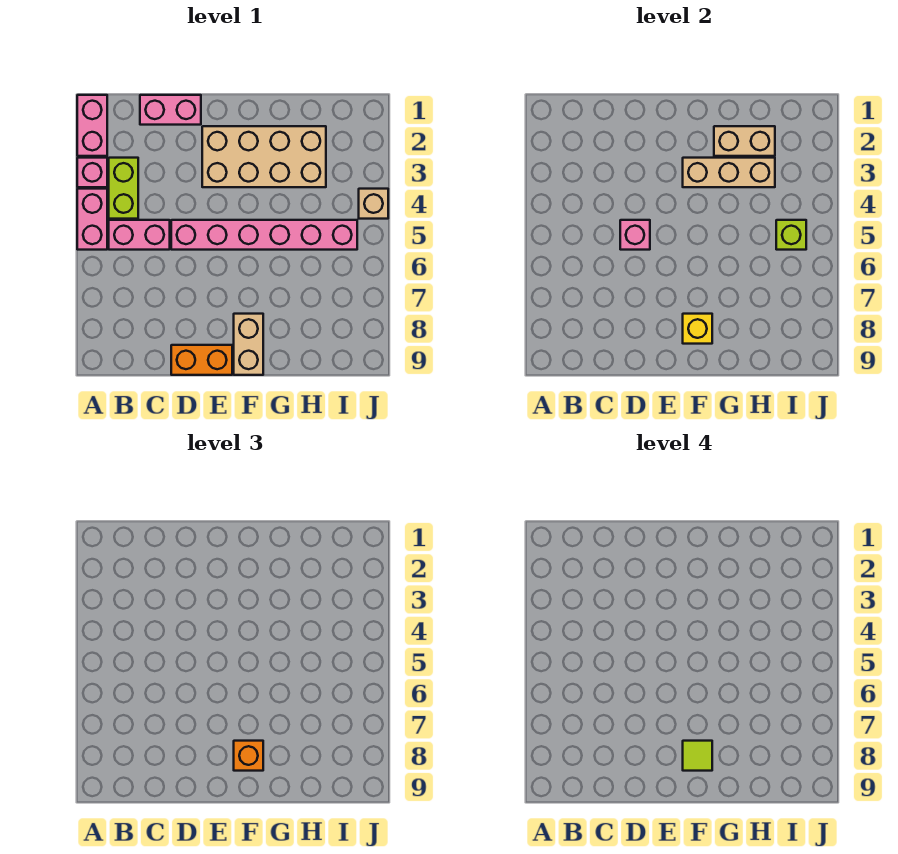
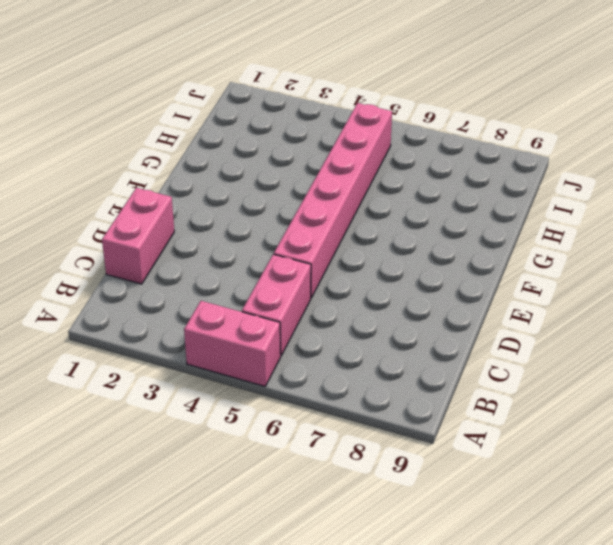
none -> pink brick A1:A2 level 1
none -> pink brick A3 level 1
none -> lime brick B3:B4 level 1

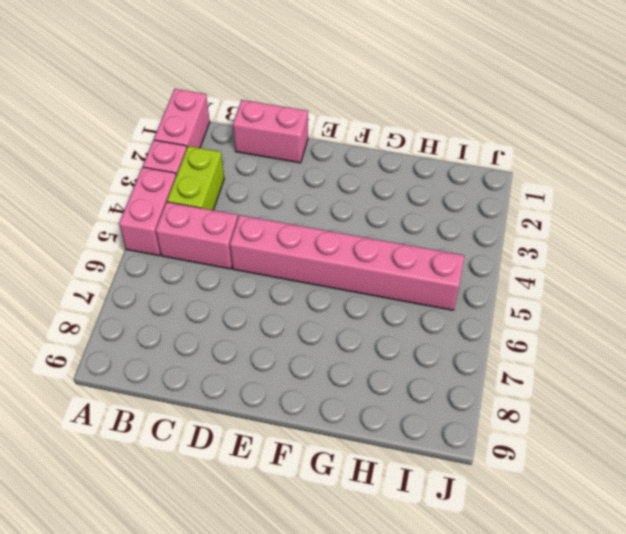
none -> orange brick D9:E9 level 1
none -> tan brick E2:H3 level 1
none -> tan brick F8:F9 level 1

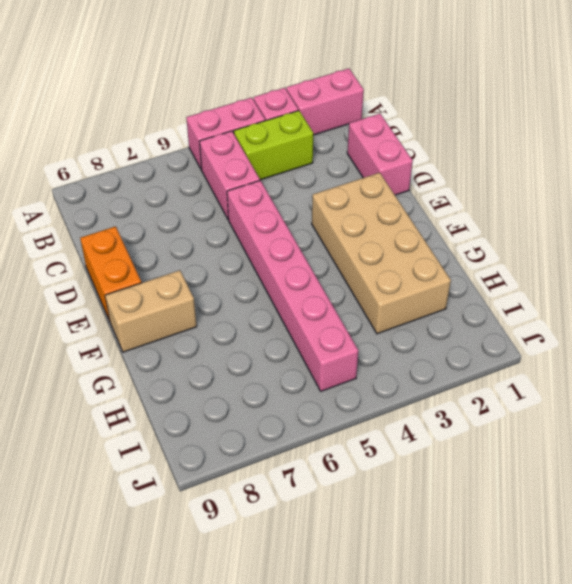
none -> tan brick J4 level 1
none -> pink brick D5 level 2
none -> tan brick F3:H3 level 2

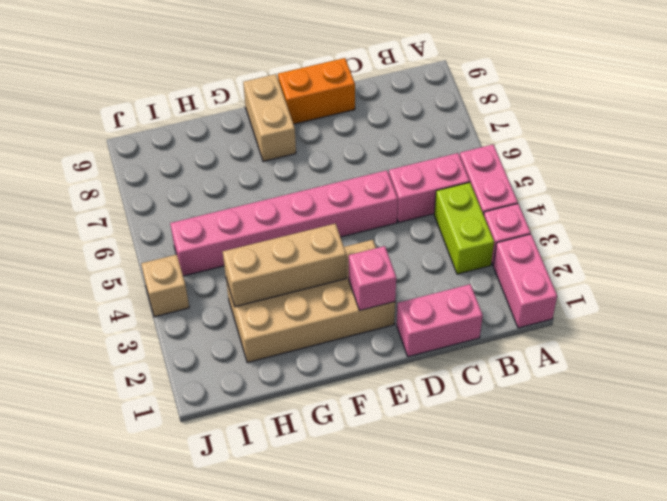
pink brick E2 level 2 -> pink brick D5 level 2
none -> yellow brick F8 level 2
none -> tan brick G2:H2 level 2
none -> lime brick I5 level 2

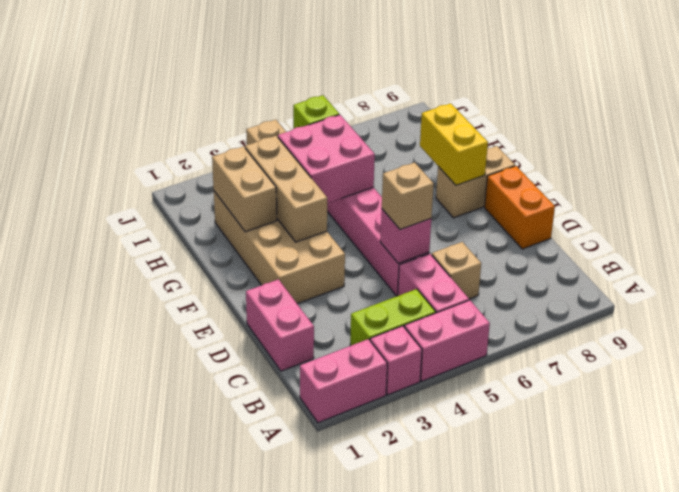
tan brick C6 level 1 -> none
tan brick D5 level 3 -> none
yellow brick F8:G8 level 2 -> yellow brick F8 level 2
pink brick G4:H5 level 2 -> none
none -> orange brick F8 level 3
none -> lime tile F8 level 4

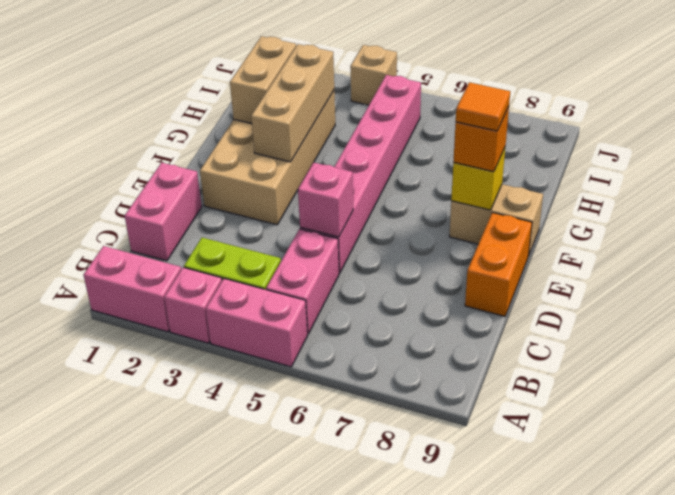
orange tile F8 level 4 -> lime tile F8 level 4
none -> lime brick I5 level 2

